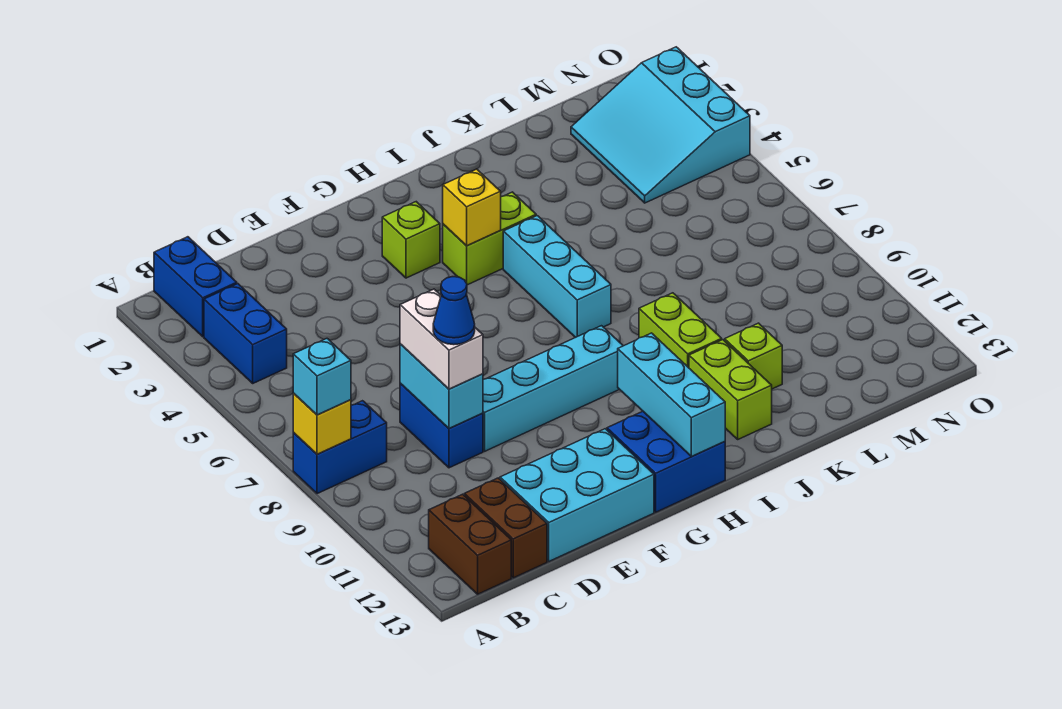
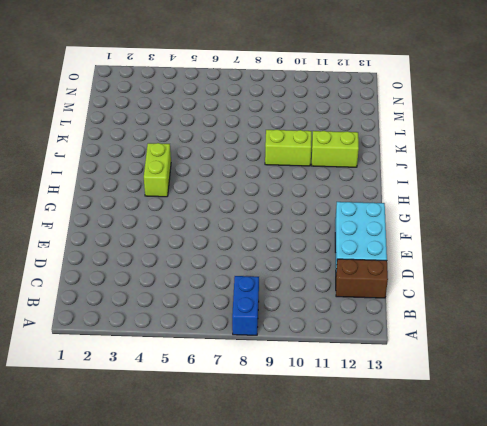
none -> blue brick B1:B2 level 1
none -> blue brick B3:B4 level 1
none -> brown brick B12:B13 level 1

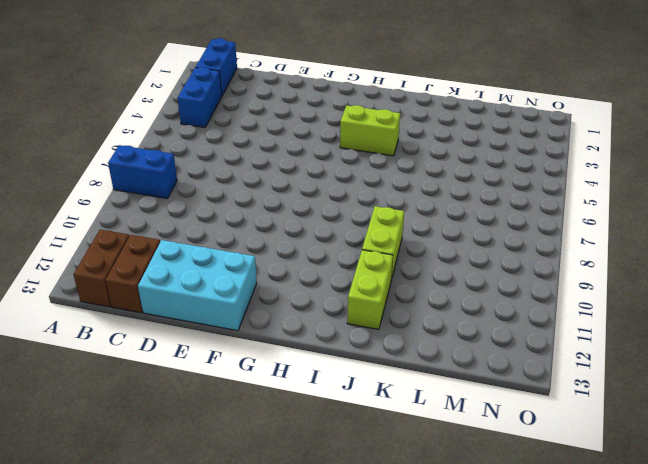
none -> blue brick D8:D9 level 1
none -> cyan brick E9:H9 level 1
none -> lime brick G3 level 1

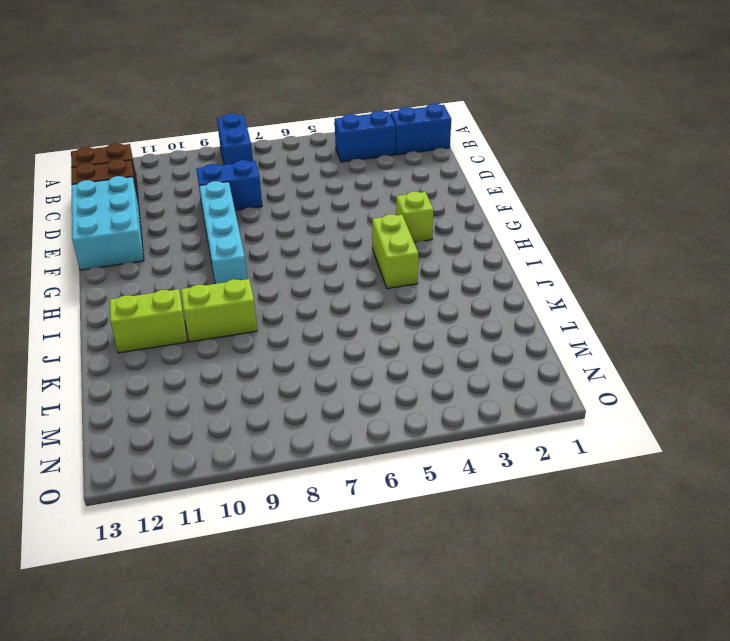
none -> blue brick G12:H13 level 1
none -> cyan brick I5:I7 level 1
none -> lime brick K11 level 1

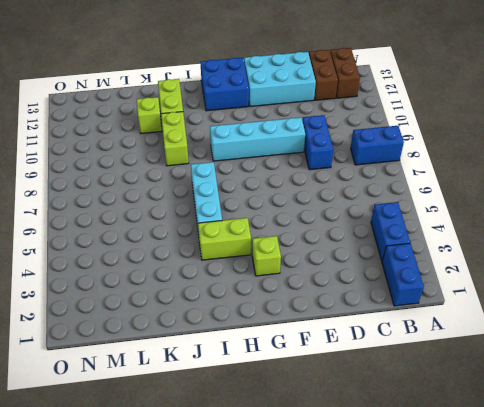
none -> cyan slope M2:O4 level 1 top O
none -> yellow brick A8 level 2
none -> cyan brick D8:D9 level 2

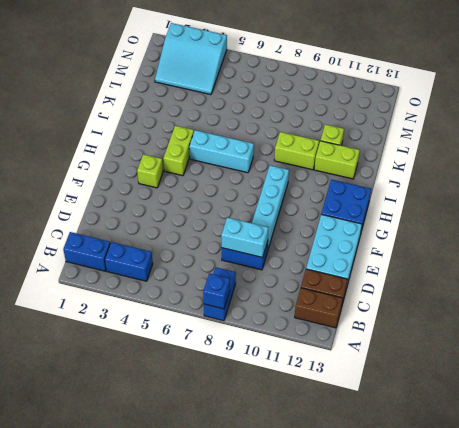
blue brick A8 level 2 -> yellow brick A8 level 2
none -> yellow brick H4 level 2
none -> cyan brick H11:H13 level 2
none -> cyan brick A8 level 3

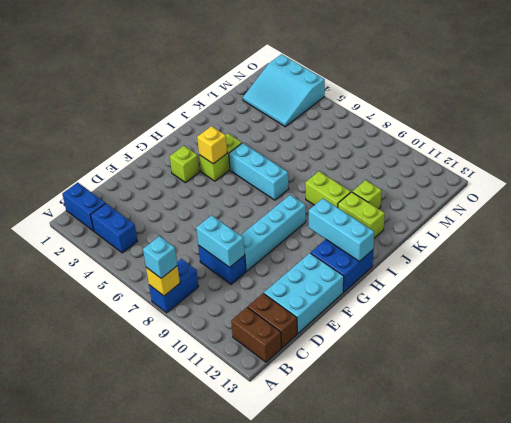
none -> white brick D8:D9 level 3
none -> blue cone D9 level 4

